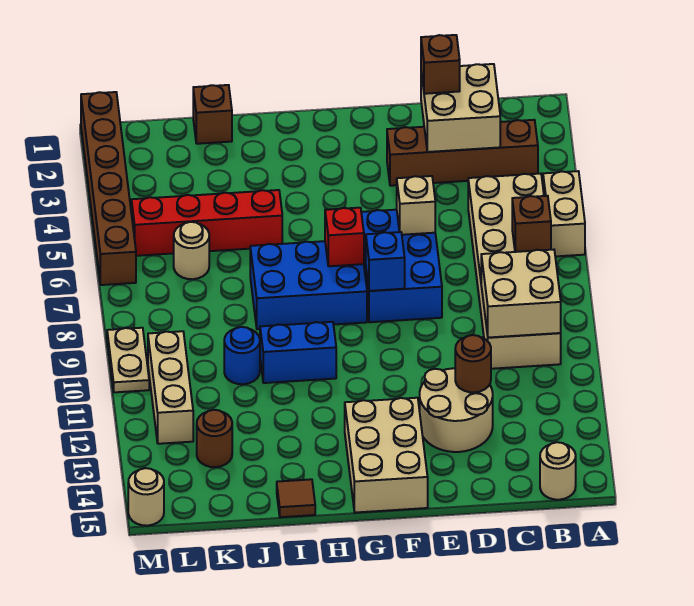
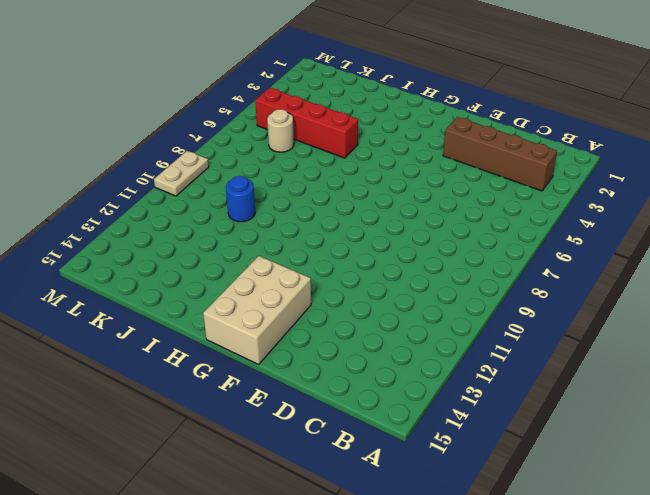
none -> tan brick A5:A6 level 1
none -> tan brick B5:C10 level 1
none -> tan round brick B15 level 1

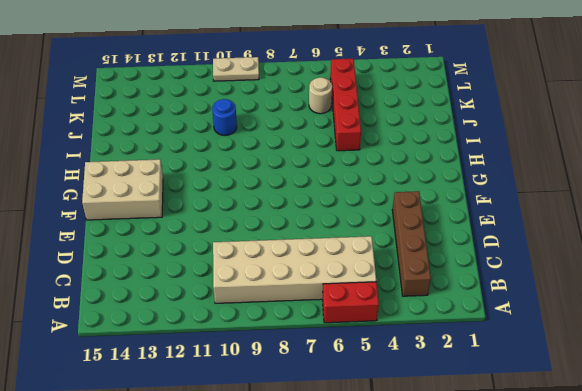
red brick A5:A6 level 1 -> tan brick A5:A6 level 1
none -> tan round brick B15 level 1
none -> tan round brick D12:E13 level 1
none -> blue brick E6:F8 level 1

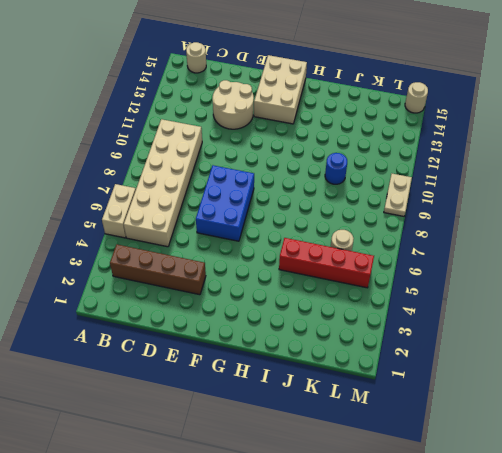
none -> blue brick G7:I8 level 1
none -> blue brick H10:I10 level 1
none -> brown tile I15 level 1

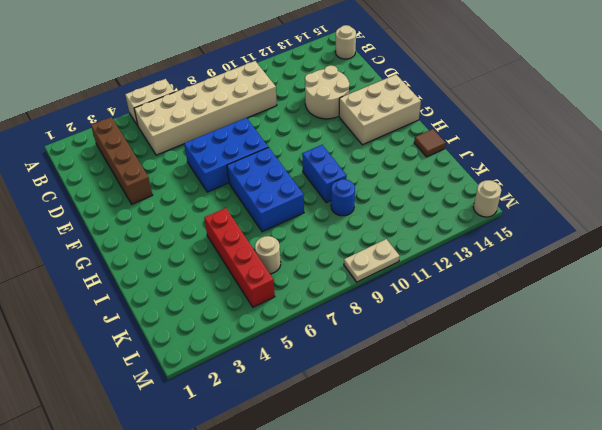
none -> brown brick J1 level 1
none -> brown round brick K13 level 1
none -> tan brick L10:L12 level 1

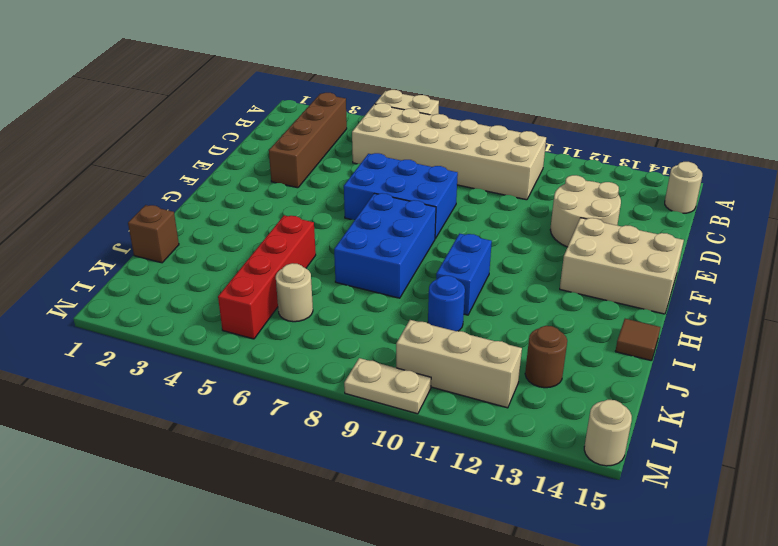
none -> brown brick M1:M6 level 1
none -> brown brick B7 level 2
none -> tan brick B9:C10 level 2

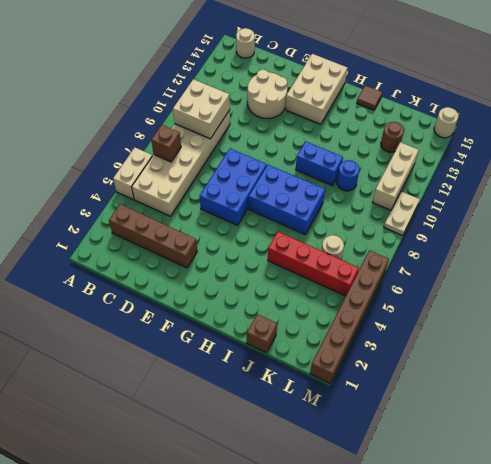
none -> tan brick C2:D3 level 2
none -> brown round brick D12 level 2
none -> tan brick E6 level 2

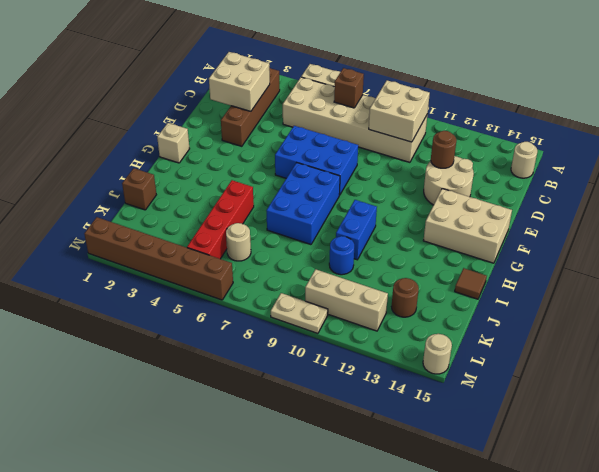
tan brick G1 level 1 -> tan brick E6 level 2
none -> blue brick F8 level 2
none -> red brick G7 level 2
none -> brown brick D2 level 3

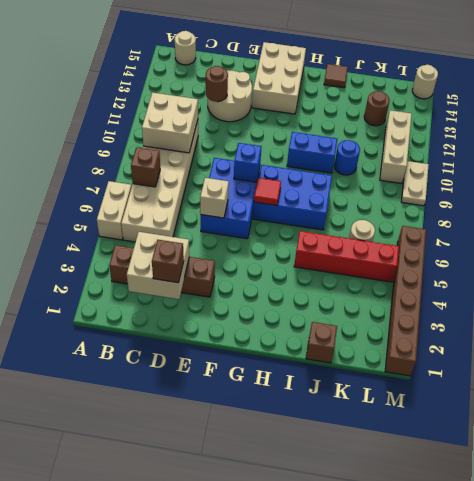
red tile G7 level 2 -> red brick G7 level 2

